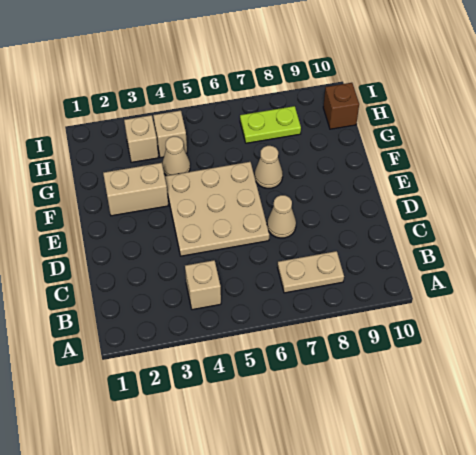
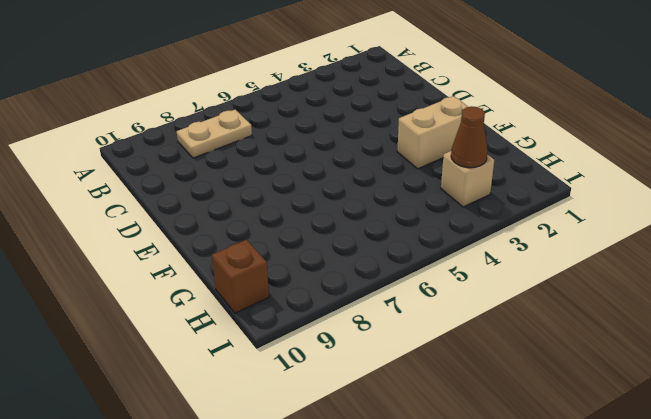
brown cone H3 level 2 -> none
none -> tan brick B4 level 1
none -> tan plate D4:F6 level 1

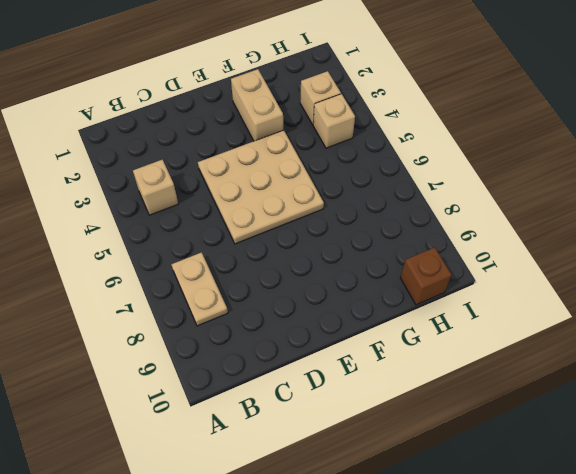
none -> tan cone D7 level 1
none -> tan cone F7 level 1

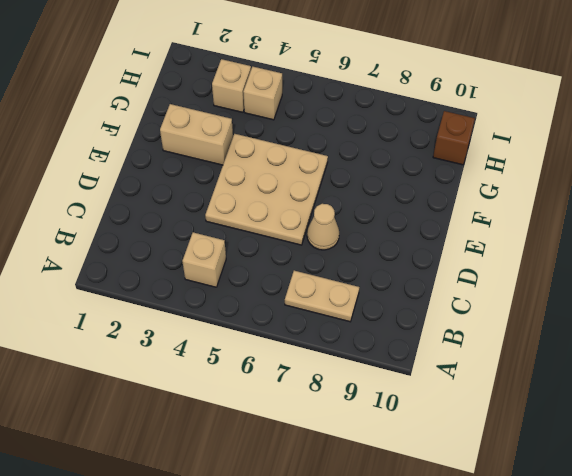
none -> tan cone F7 level 1
none -> tan cone G4 level 1

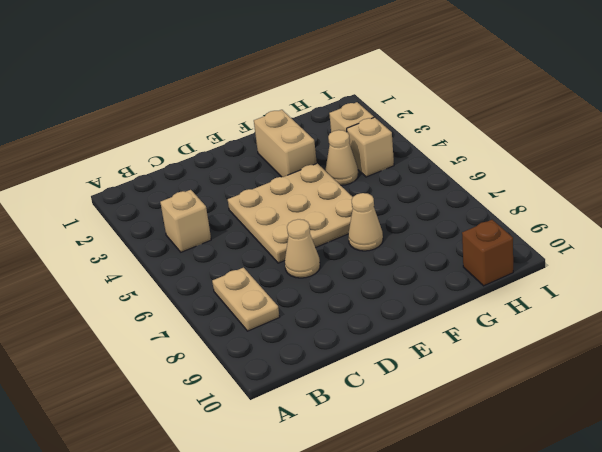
none -> lime plate H7:H8 level 1

